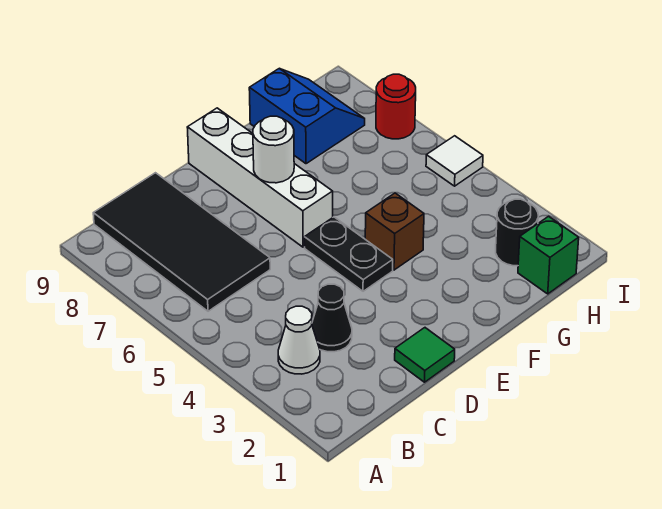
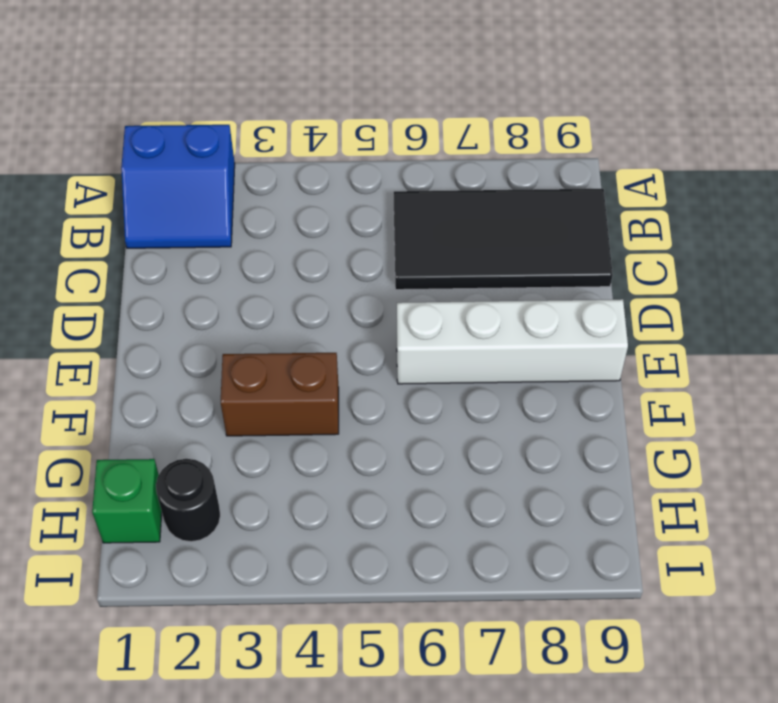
blue slope A1:B2 level 1 top A -> blue slope G8:H9 level 1 top G
brown brick F3:F4 level 1 -> brown brick F4 level 1
none -> white cone B3 level 1
none -> black cone C3 level 1
none -> green tile D1 level 1

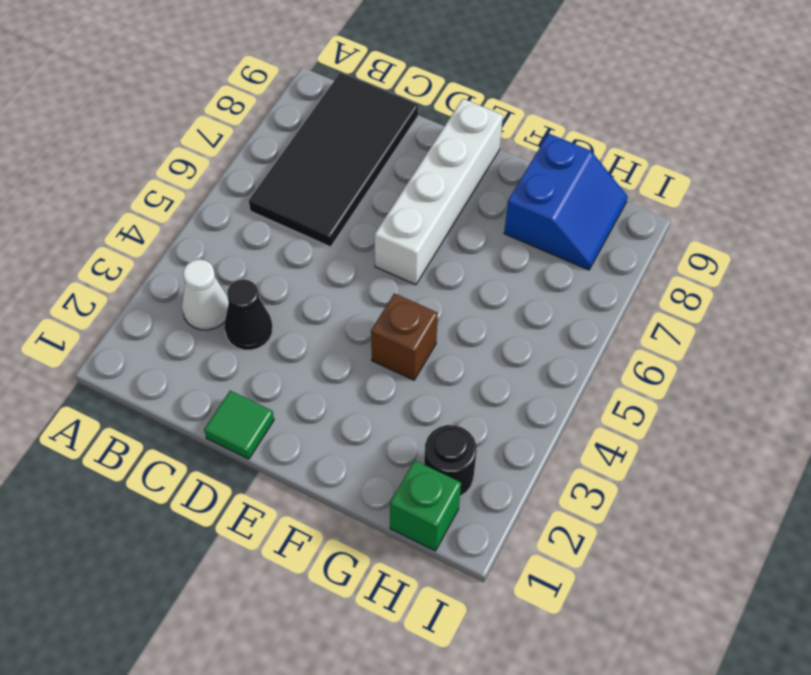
none -> black plate E4:E5 level 1
none -> white tile I5 level 1
none -> red round brick I7 level 1

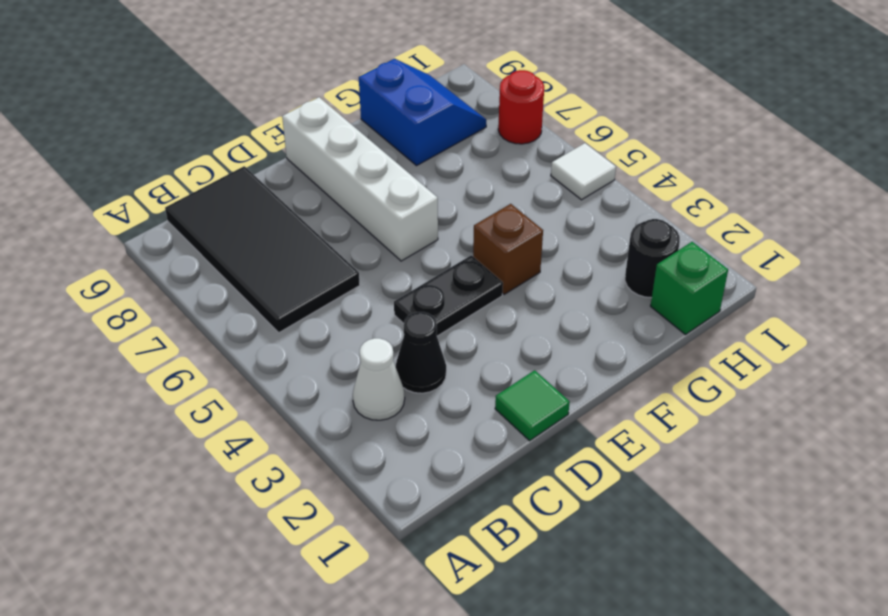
black plate D4:E4 level 1 -> black plate E4:E5 level 1
none -> white round brick E7 level 2

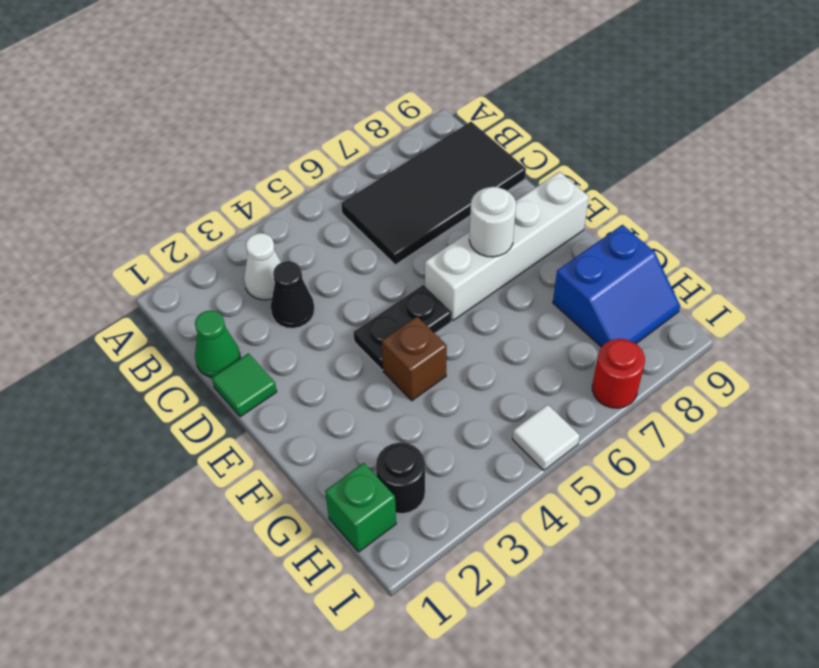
green cone C1 level 1 -> none

